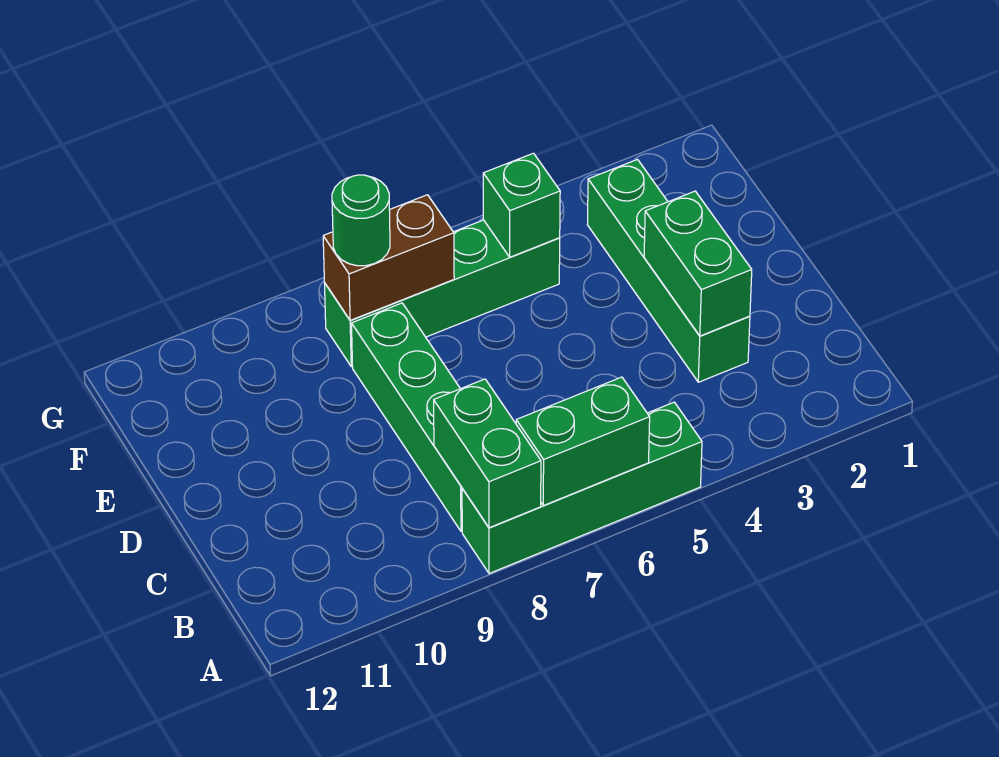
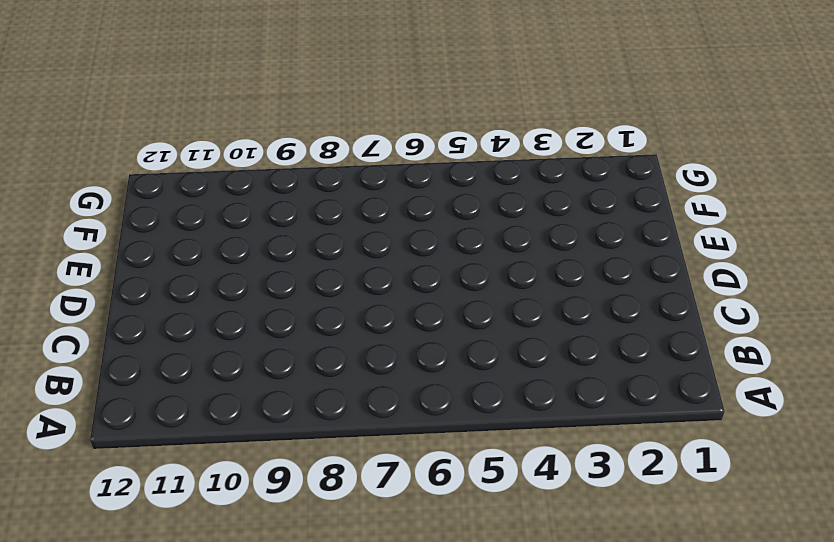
none -> green brick A5:A8 level 1
none -> green brick B8:E8 level 1

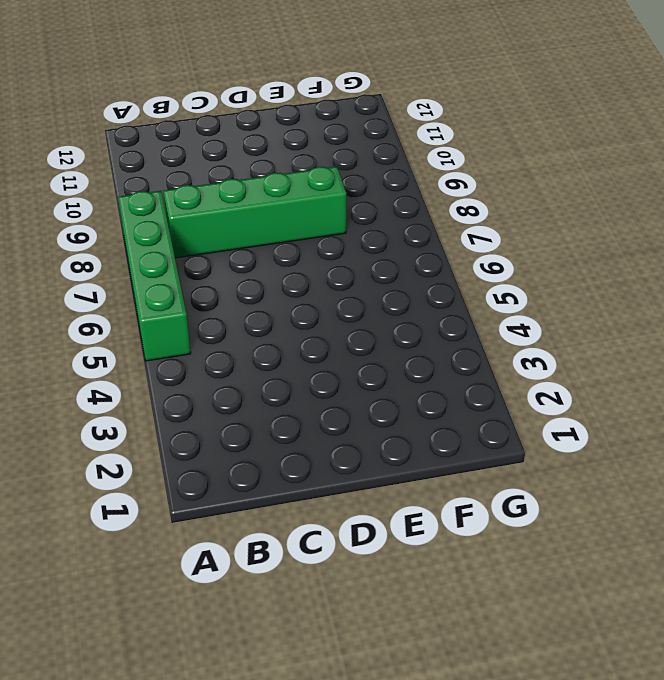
none -> green brick C3:F3 level 1
none -> green brick F5:F8 level 1

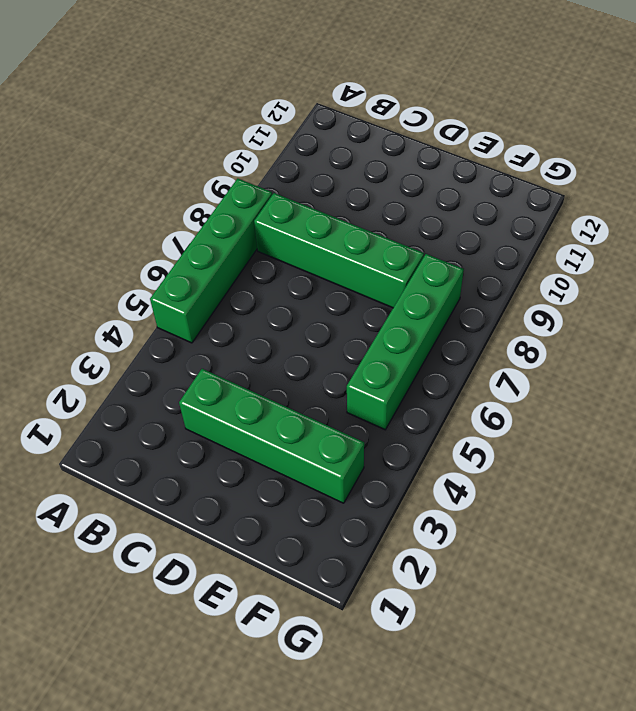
none -> green brick A6:A7 level 2
none -> green brick A8:B8 level 2

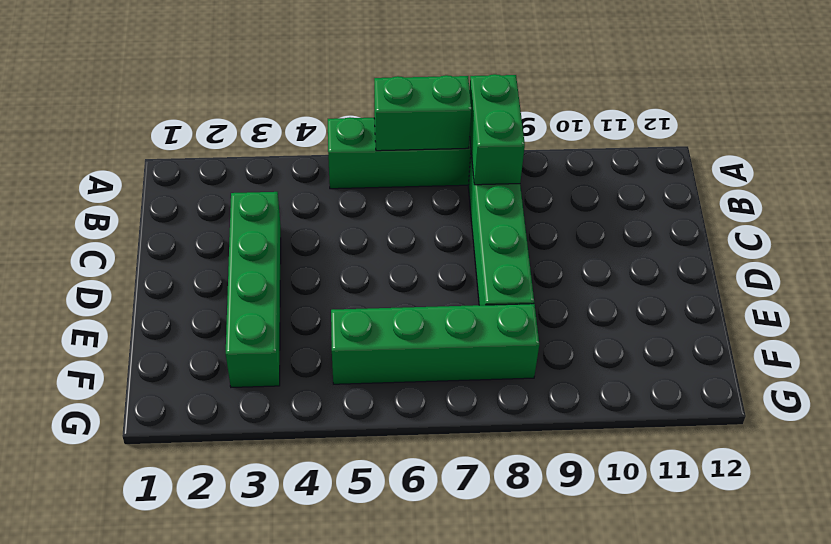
none -> green brick C3:D3 level 2
none -> green brick F5 level 2

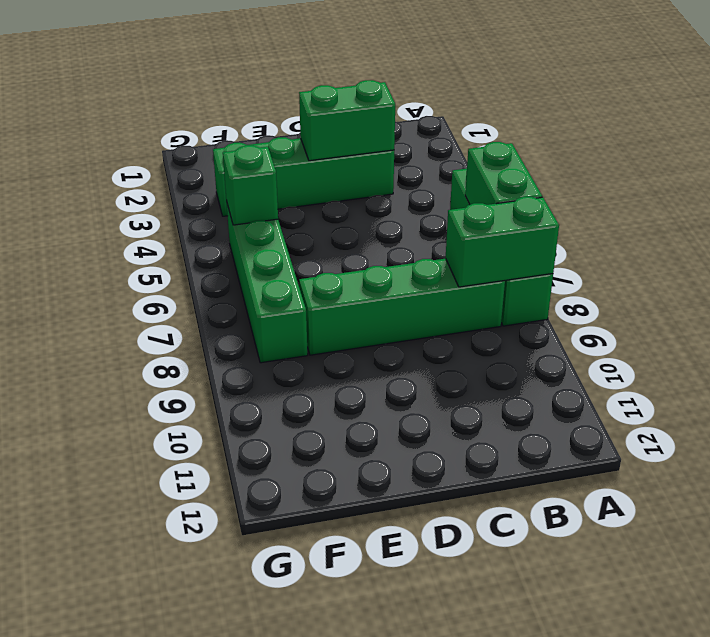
none -> brown brick F7:F8 level 2
none -> green round brick F8 level 3

